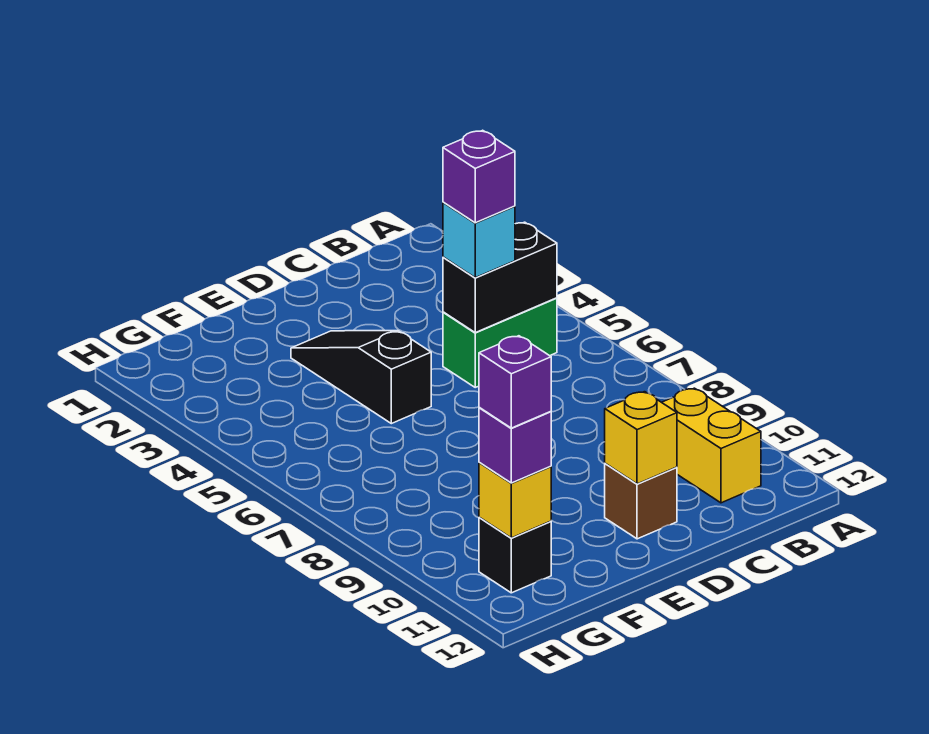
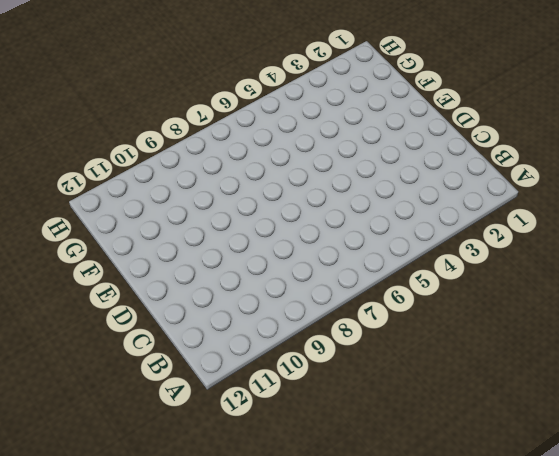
none -> green brick B5:C5 level 1
none -> yellow brick B10:B11 level 1
none -> brown brick D11 level 1

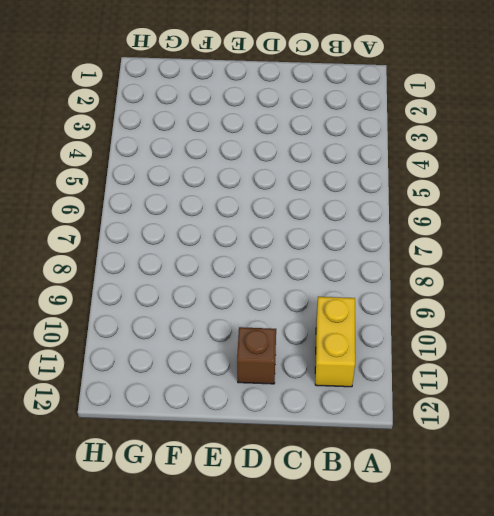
none -> green brick B5:C5 level 1
none -> black slope E3:E5 level 1 top 5
none -> black brick G11 level 1

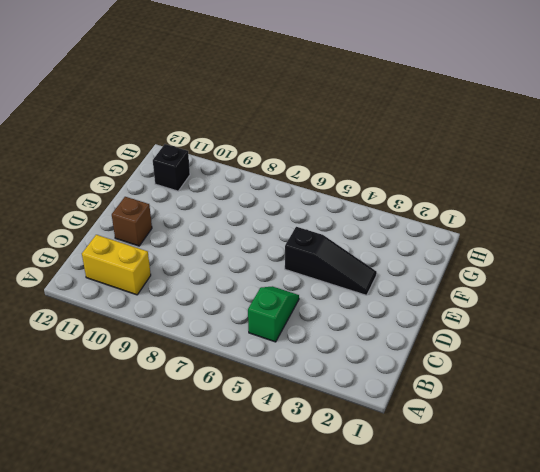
green slope B5:C5 level 1 top B -> green brick B5:C5 level 1
none -> black brick B5:C5 level 2
none -> yellow brick D11 level 2
none -> yellow brick G11 level 2

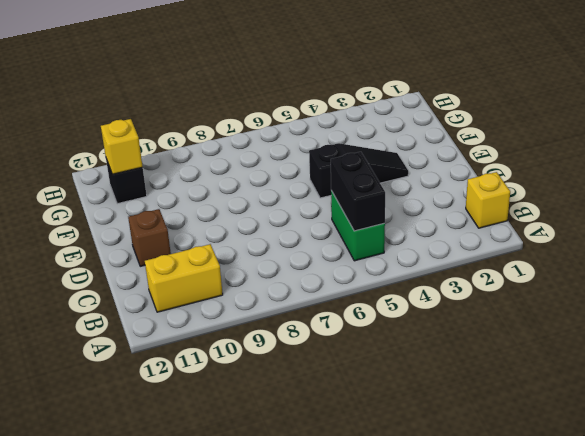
yellow brick B1 level 1 -> yellow brick D11 level 2
none -> cyan brick C5 level 3
none -> purple brick G11 level 3
none -> purple brick C5 level 4

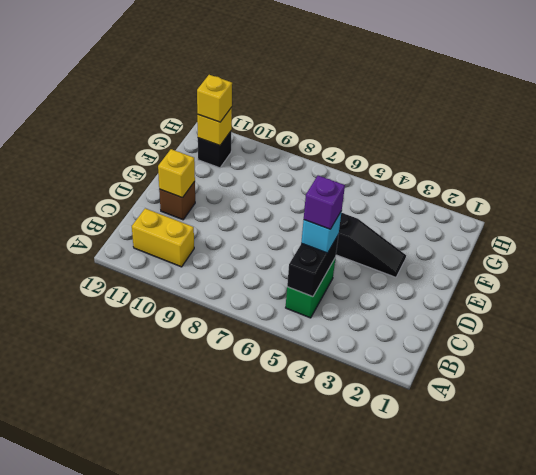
yellow brick G11 level 3 -> purple brick G11 level 3
none -> purple brick G11 level 4

